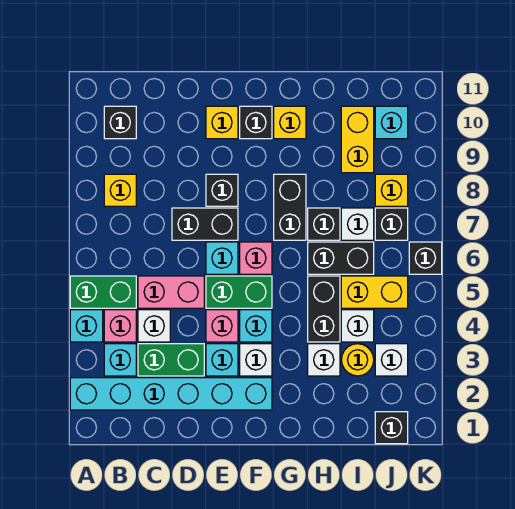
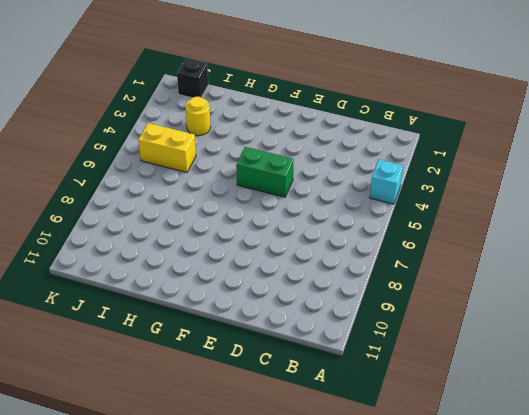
none -> cyan brick A2:F2 level 1
none -> green brick A5:B5 level 1
none -> cyan brick B3 level 1
none -> pink brick B4 level 1

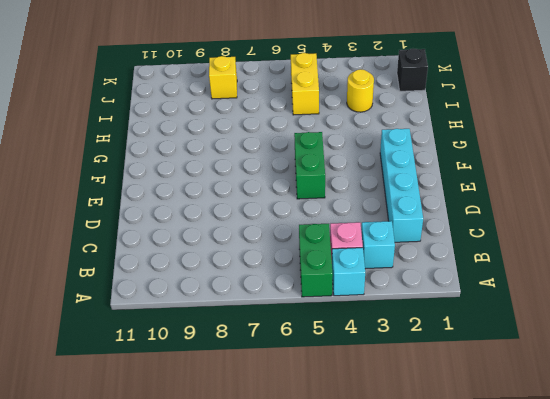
cyan brick C2:F2 level 1 -> cyan brick A2:F2 level 1
none -> yellow brick B8 level 1
none -> black brick B10 level 1
none -> green brick C3:D3 level 1
none -> white brick C4 level 1

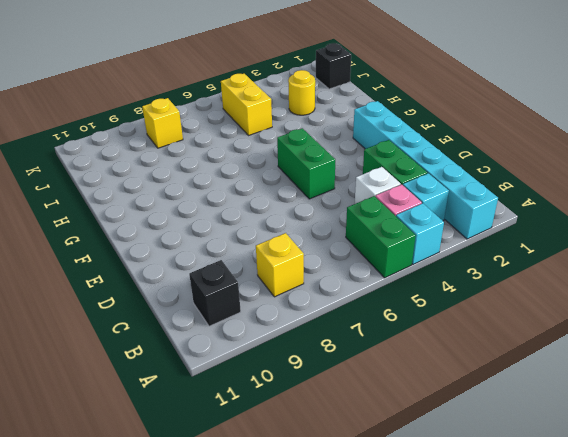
none -> pink brick C5:D5 level 1
none -> black brick D7:E7 level 1
none -> cyan brick E3 level 1
none -> pink brick E4 level 1

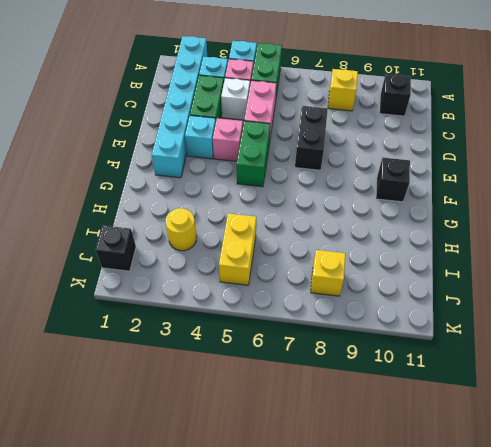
none -> cyan brick E6 level 1
none -> black brick E8 level 1
none -> yellow brick E10 level 1
none -> white brick F3 level 1

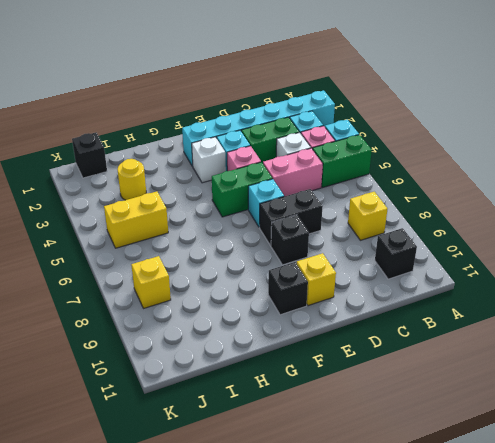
none -> cyan brick F4 level 1
none -> pink brick F6 level 1
none -> black brick G7:G8 level 1
none -> yellow brick G10 level 1

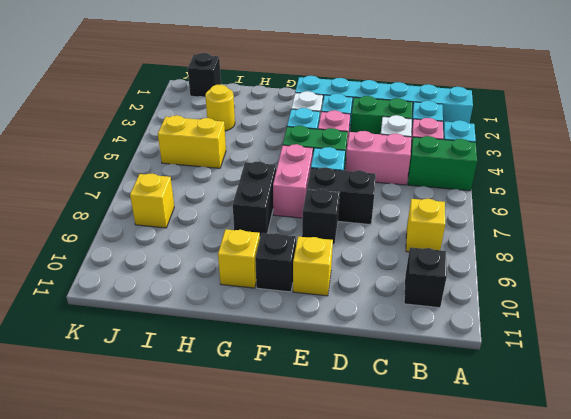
pink brick F6:F7 level 1 -> pink brick F6 level 1
none -> white brick H3 level 1
none -> black brick H4:H5 level 1
none -> black brick H6:I6 level 1
none -> black brick H7 level 1

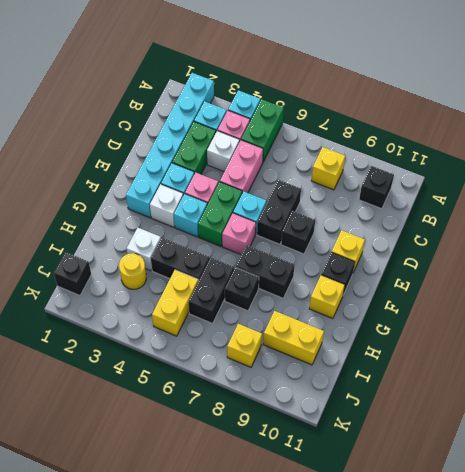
none -> white brick I4 level 1
none -> white brick I7 level 1
none -> white brick J3 level 1
none -> black brick J7 level 1

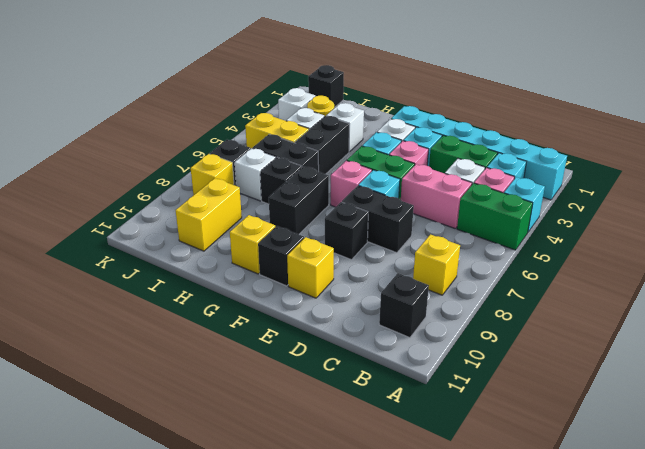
none -> cyan brick J10 level 1
none -> black brick K6 level 1

